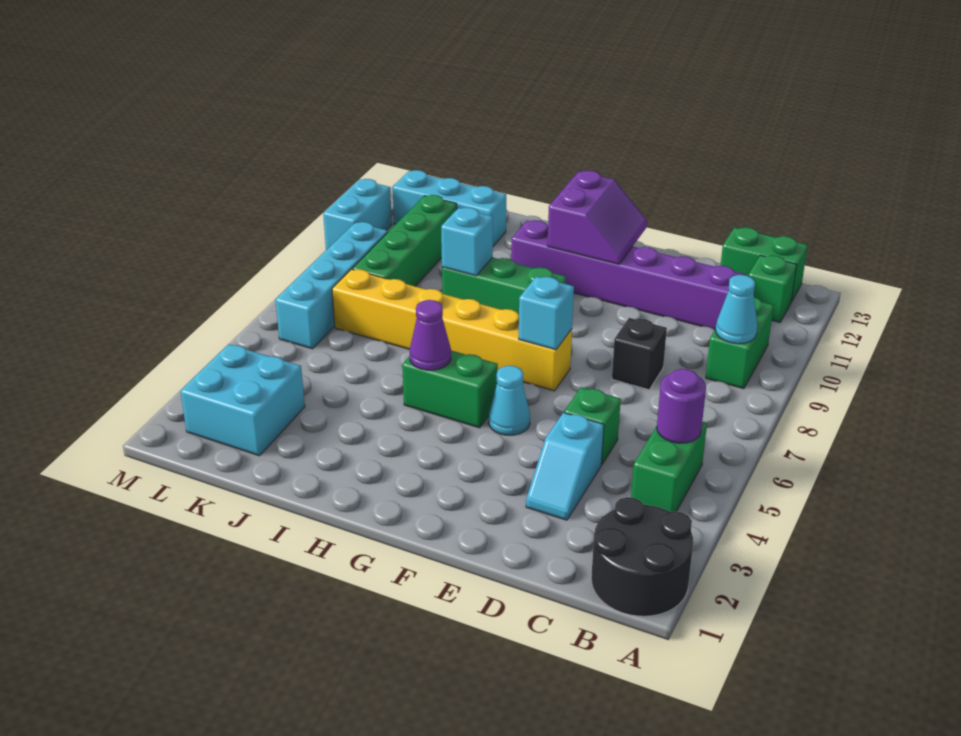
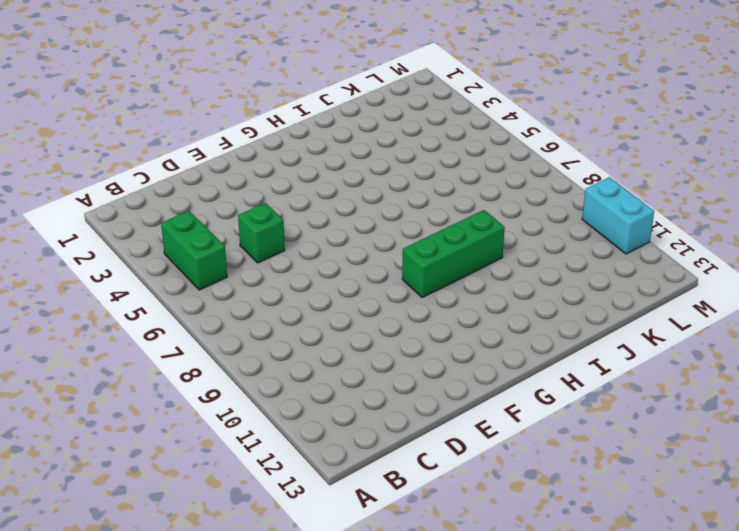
none -> black round brick A1:B2 level 1
none -> green brick B9:B10 level 1
none -> green brick B12 level 1

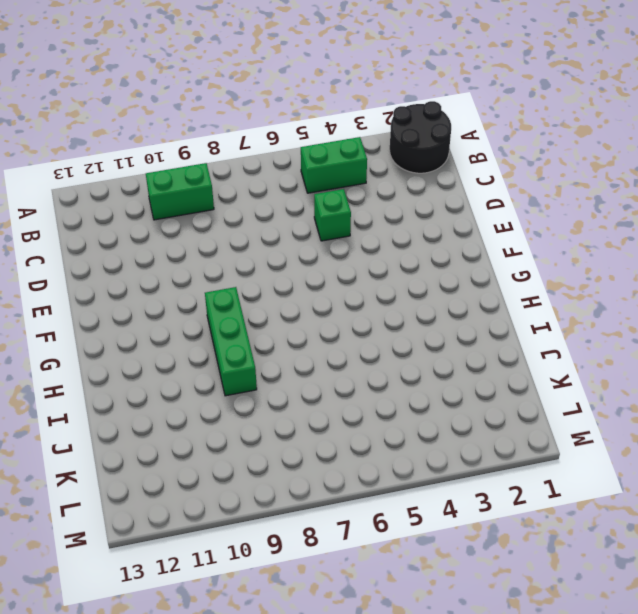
none -> green brick B12 level 1
none -> green brick B13:C13 level 1
none -> purple brick C11:H11 level 1

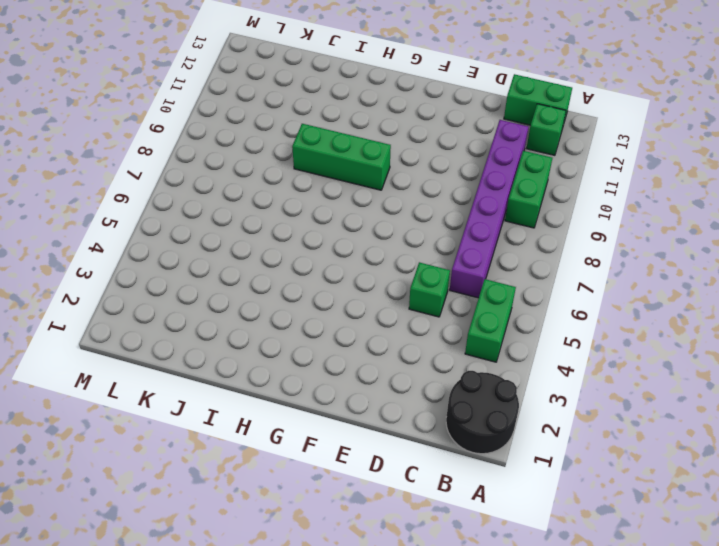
purple brick C6:C11 level 1 -> purple brick C11:H11 level 1
none -> cyan slope D3:D4 level 1 top 4
none -> black brick D8 level 1
none -> cyan cone F5 level 1

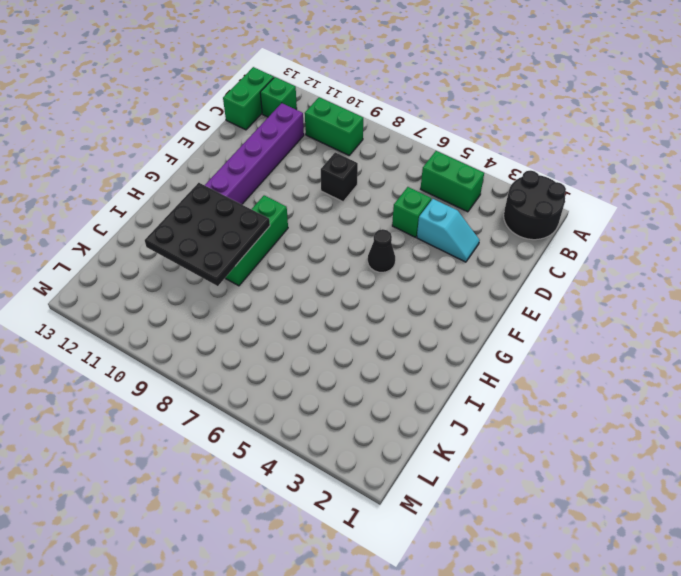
black cone F5 level 1 -> cyan cone F5 level 1
black plate H9:J11 level 2 -> cyan brick I9 level 2
none -> yellow brick F7:K7 level 1
none -> green brick G5:H5 level 1
none -> cyan brick J12:L12 level 1

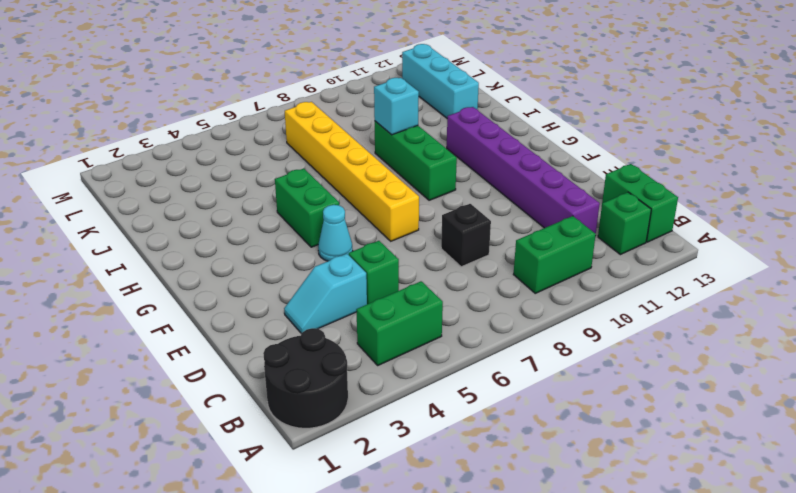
none -> cyan brick K2:L3 level 1
none -> green brick K8:K11 level 1
none -> cyan brick L6:L9 level 1

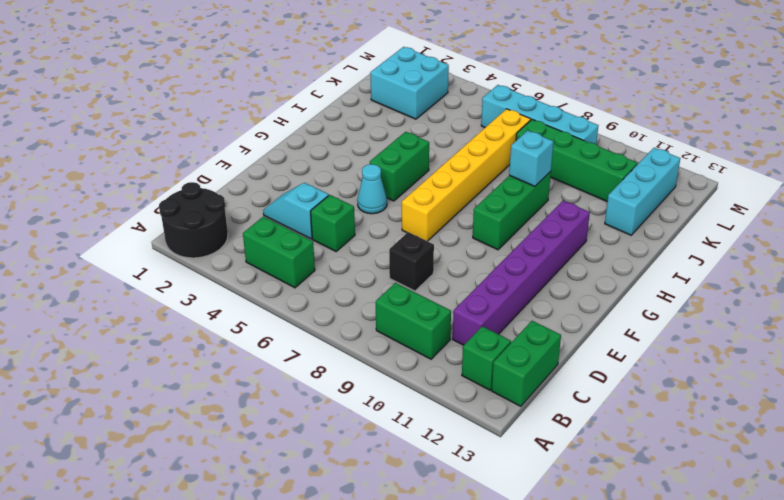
none -> cyan brick M10:M11 level 1
none -> purple round brick B5 level 2
none -> cyan cone B9 level 2

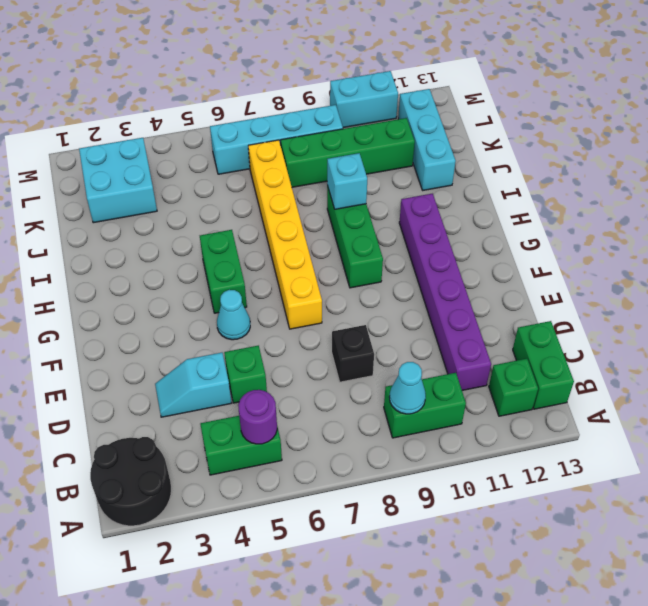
none -> cyan brick F7 level 2
none -> purple slope F11:G12 level 2 top G
none -> purple cone H5 level 2

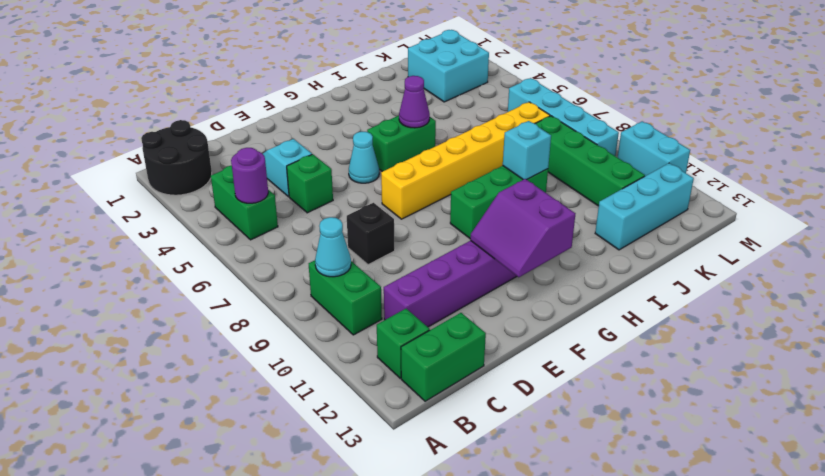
none -> cyan brick F7 level 2

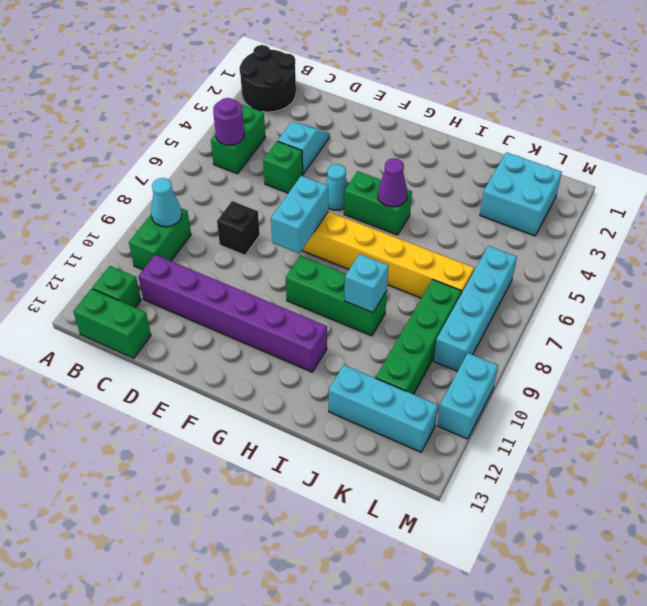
cyan brick F7:F8 level 2 -> cyan brick F7 level 2
none -> purple slope F11:G12 level 2 top G

